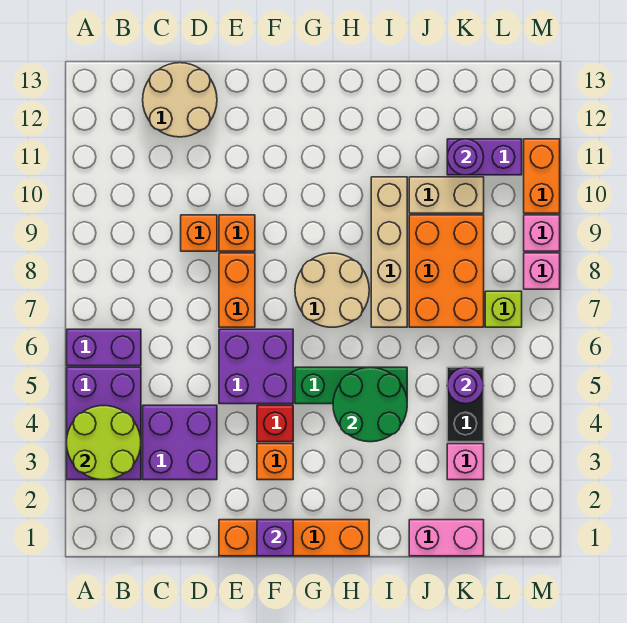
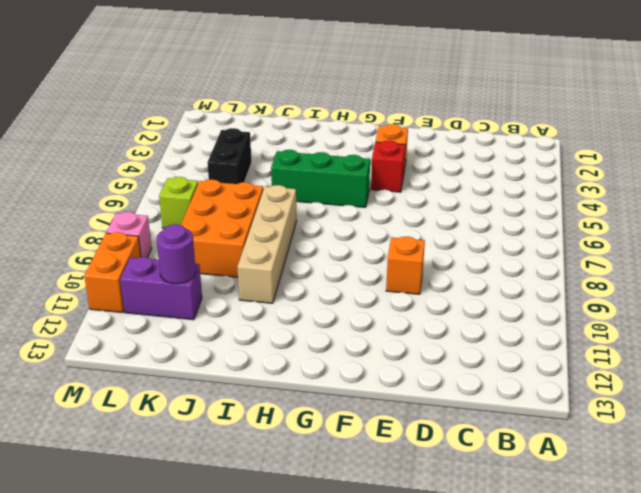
none -> purple brick A3:B5 level 1
none -> purple brick A6:B6 level 1
none -> purple brick C3:D4 level 1

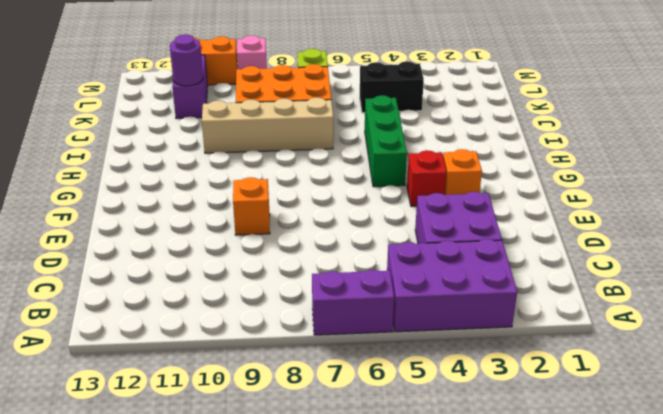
purple brick A6:A7 level 1 -> purple brick A6:B6 level 1
none -> tan round brick C12:D13 level 1
none -> orange brick D9 level 1
none -> orange brick E1:H1 level 1

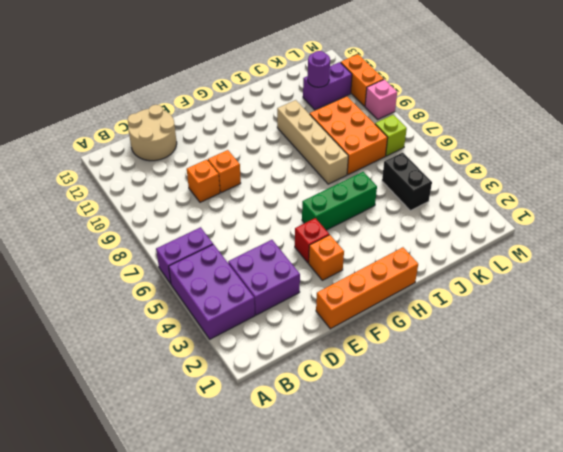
none -> purple brick E5:F6 level 1
none -> orange brick E7:E8 level 1
none -> tan round brick G7:H8 level 1

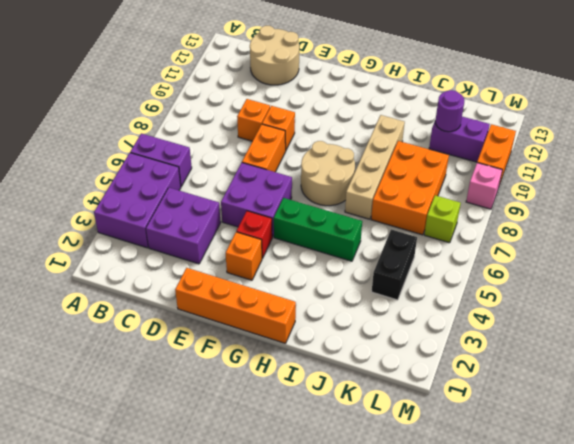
none -> pink brick J1:K1 level 1
none -> tan brick J10:K10 level 1
none -> pink brick K3 level 1

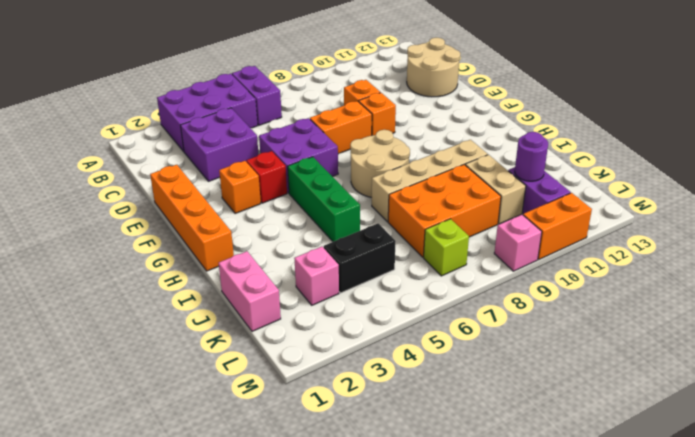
none -> pink brick M8 level 1
none -> lime round brick A3:B4 level 2
none -> purple brick F1 level 2

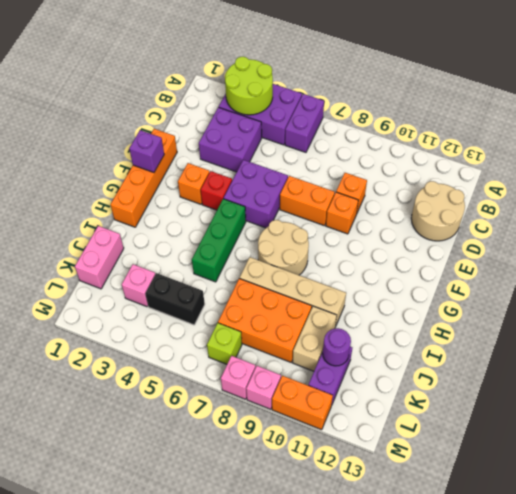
none -> green round brick H4:I5 level 2
none -> purple round brick K5 level 2

